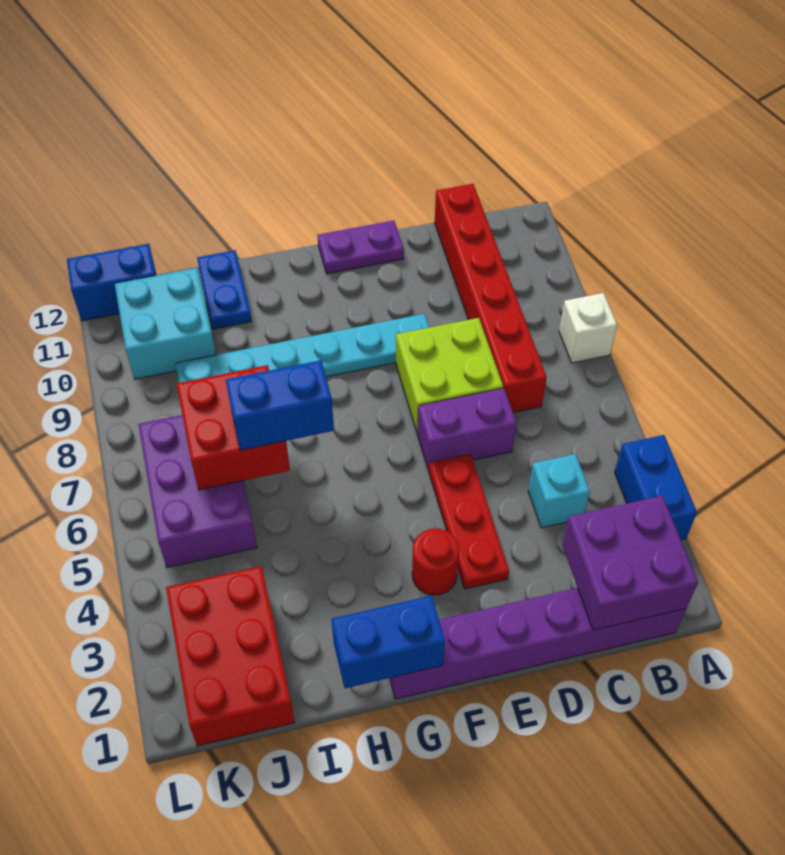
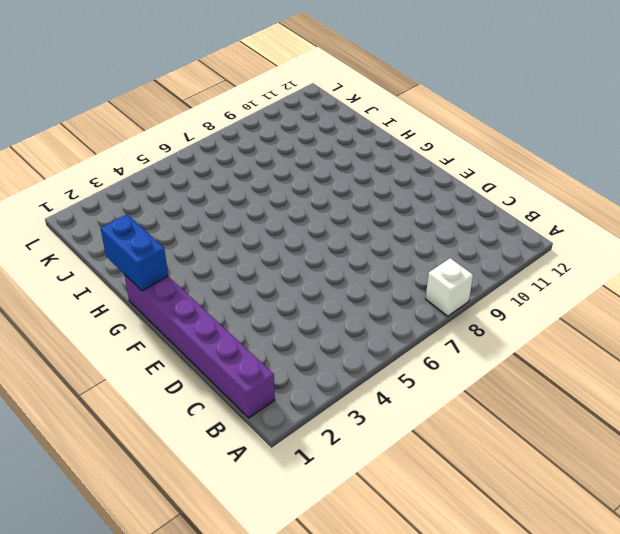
none -> blue brick A3:A4 level 1
none -> cyan brick C4 level 1
none -> red brick C7:C12 level 1

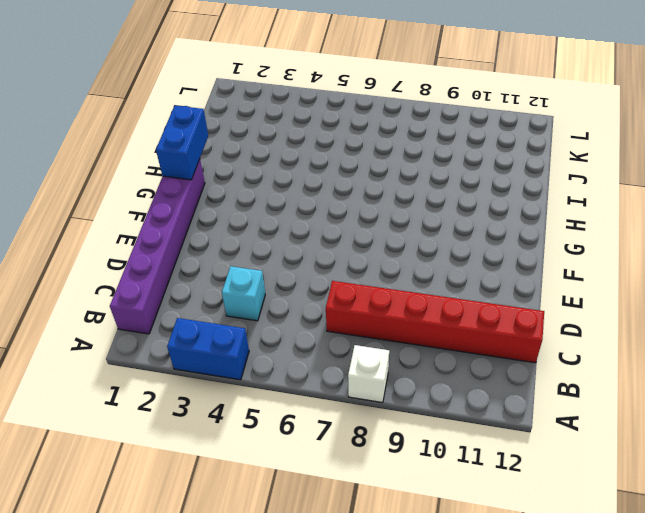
none -> purple brick D6:E6 level 1
none -> lime brick D7:E8 level 1
none -> red plate E3:E5 level 1

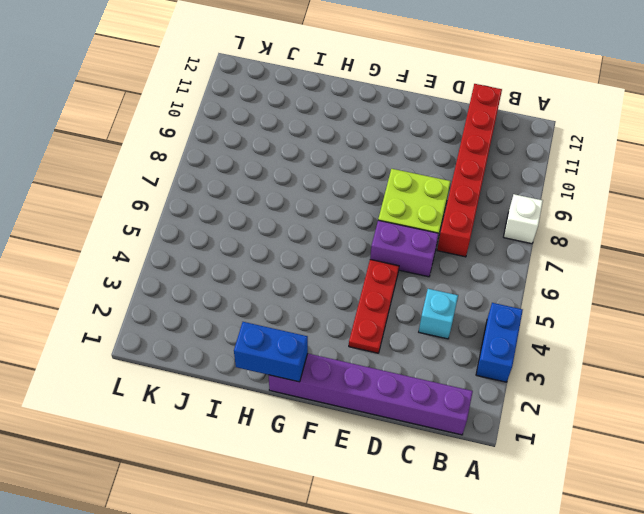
none -> cyan plate E9:J9 level 1
none -> purple plate E12:F12 level 1
none -> red round brick F3 level 1

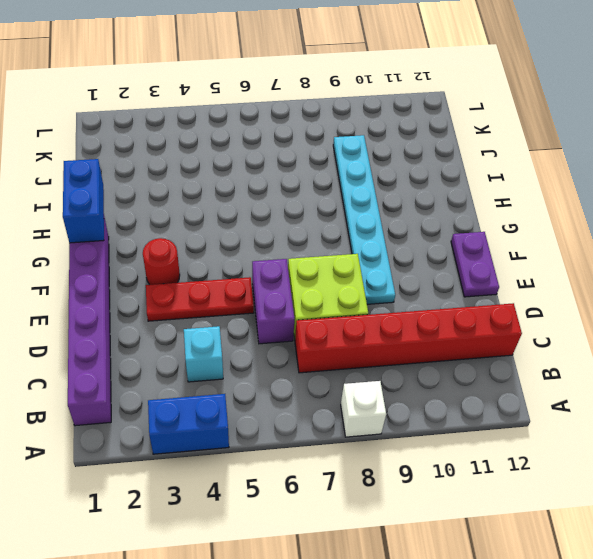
none -> blue plate I11:I12 level 1
none -> red brick J1:K3 level 1
none -> purple brick J5:K7 level 1

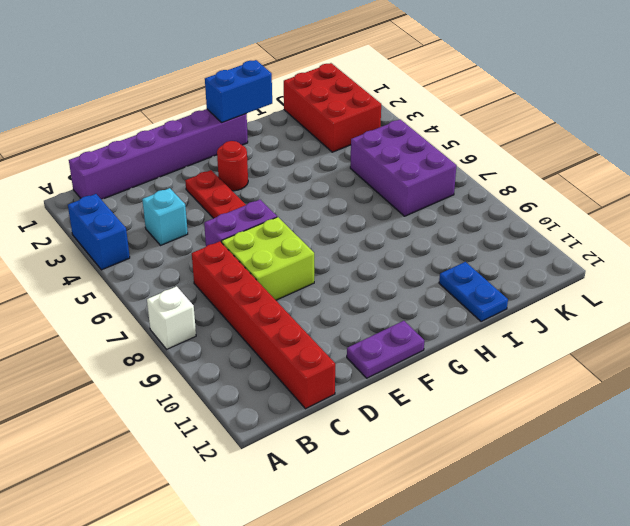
none -> cyan plate E9:J9 level 1
none -> cyan brick J10:K11 level 1
none -> blue brick K12:L12 level 1

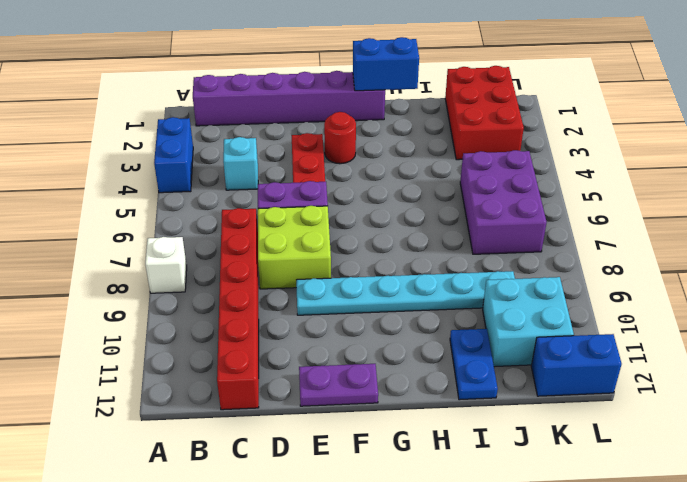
none -> purple brick B1:C2 level 2
none -> red brick I6:J7 level 2
none -> blue brick H6:I6 level 3

